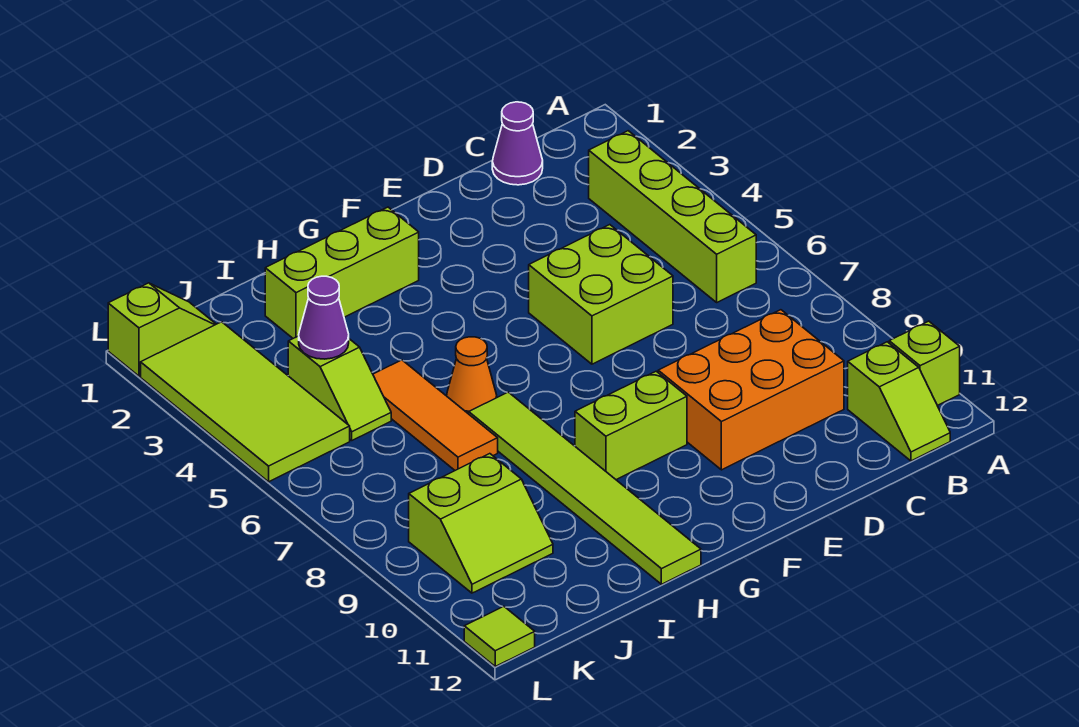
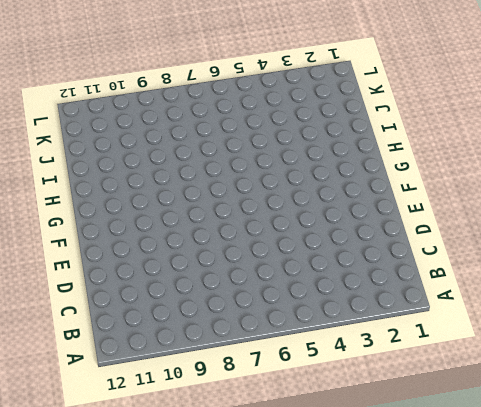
none -> lime brick A11 level 1
none -> lime brick B3:B6 level 1
none -> lime slope B11:B12 level 1 top 11

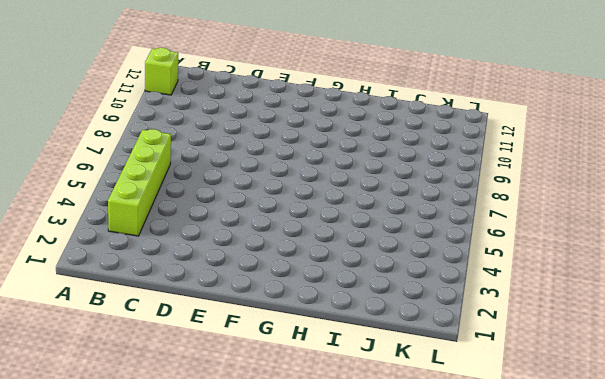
none -> lime slope B11:B12 level 1 top 11
none -> purple cone C1 level 1
none -> orange brick C9:E10 level 1

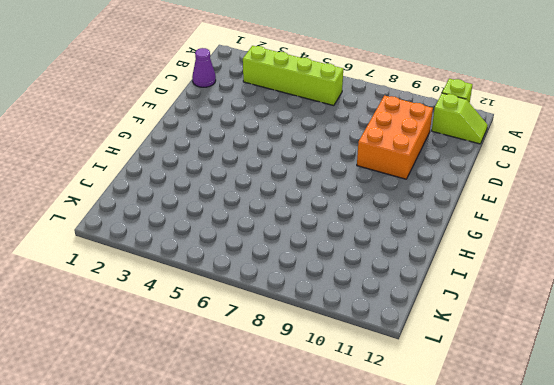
none -> lime brick D5:E6 level 1
none -> lime brick F9:G9 level 1
none -> lime brick G2:I2 level 1

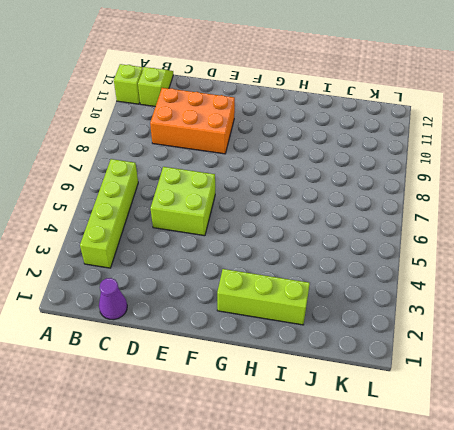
none -> lime brick F9:G9 level 1
none -> orange cone H6 level 1
none -> lime tile H7:H12 level 1

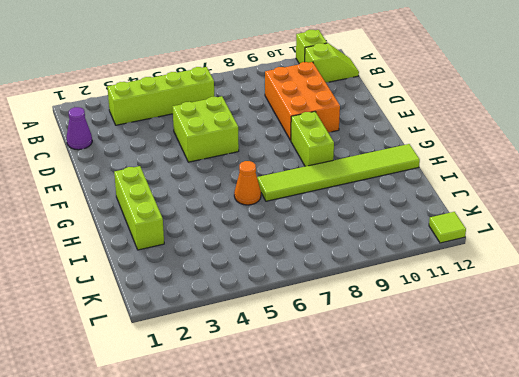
none -> orange tile I5:I7 level 1
none -> lime slope J4:J5 level 1 top 4
none -> lime slope J9:K10 level 1 top 9

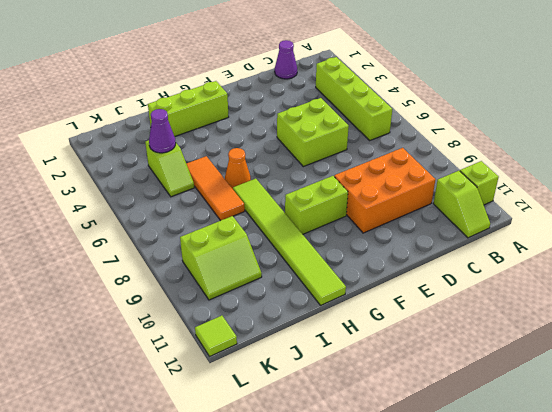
none -> lime slope K1:L1 level 1 top L
none -> lime tile K2:L5 level 1

